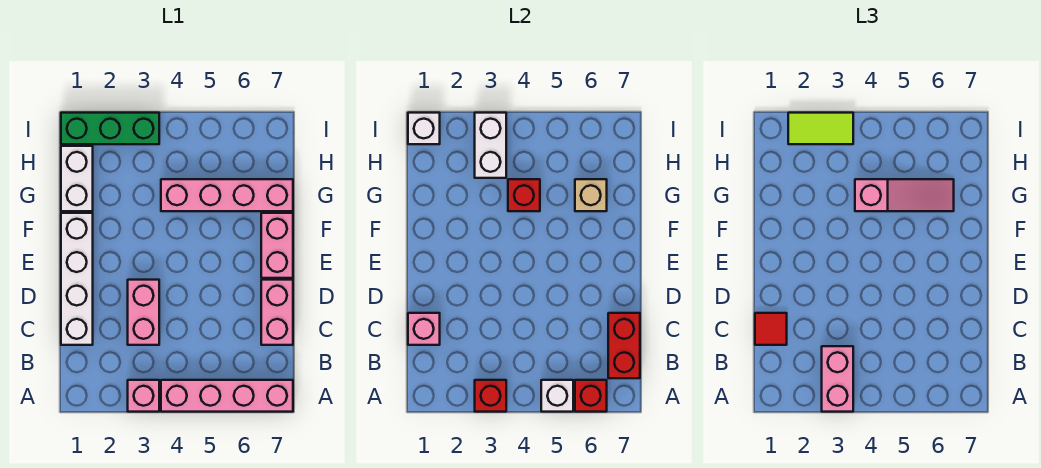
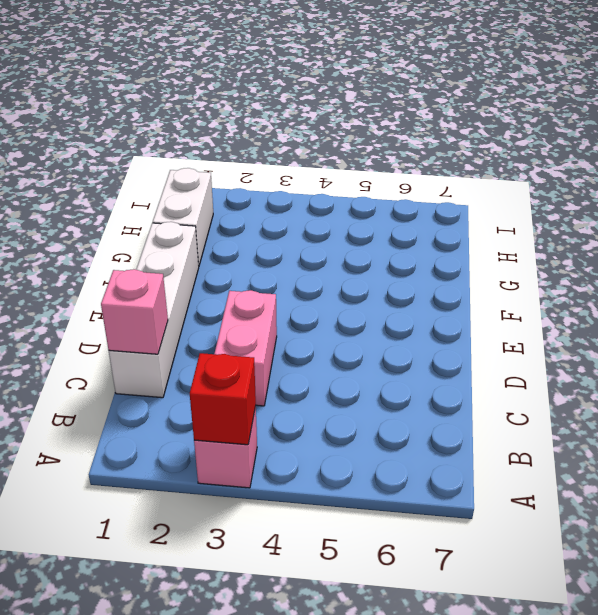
none -> pink brick A4:A7 level 1
none -> pink brick C7:D7 level 1
none -> pink brick E7:F7 level 1

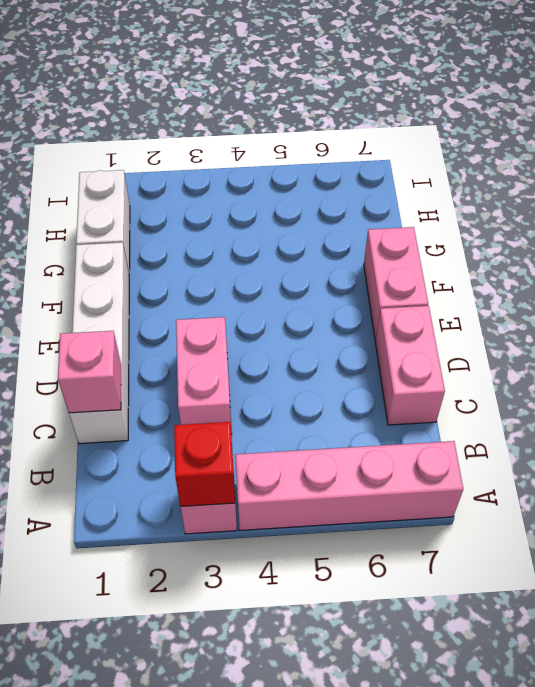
none -> pink brick G4:G7 level 1
none -> green brick I1:I3 level 1
none -> white brick A5 level 2

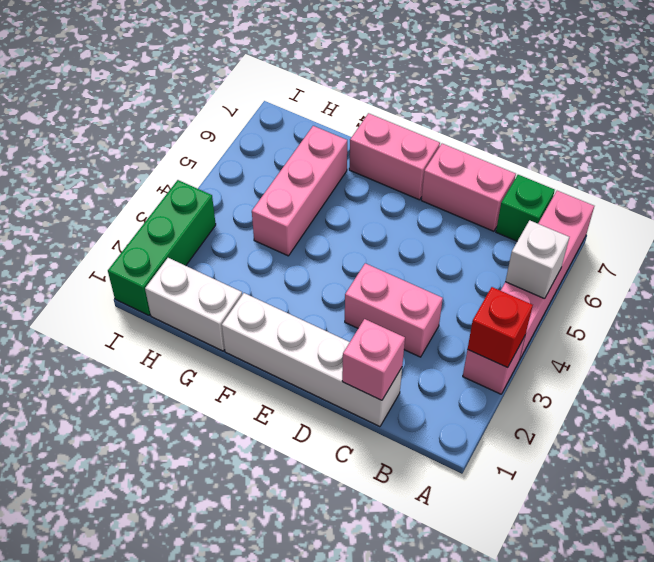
green brick B7 level 1 -> none
pink brick G4:G6 level 1 -> pink brick G4:G7 level 1
none -> red brick A6 level 2
none -> red brick B7:C7 level 2
none -> red brick G4 level 2

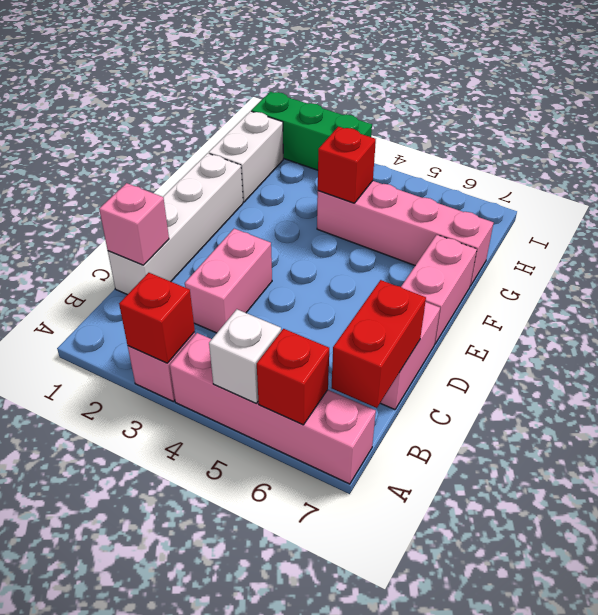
none -> tan brick G6 level 2
none -> white brick H3:I3 level 2
none -> white brick I1 level 2

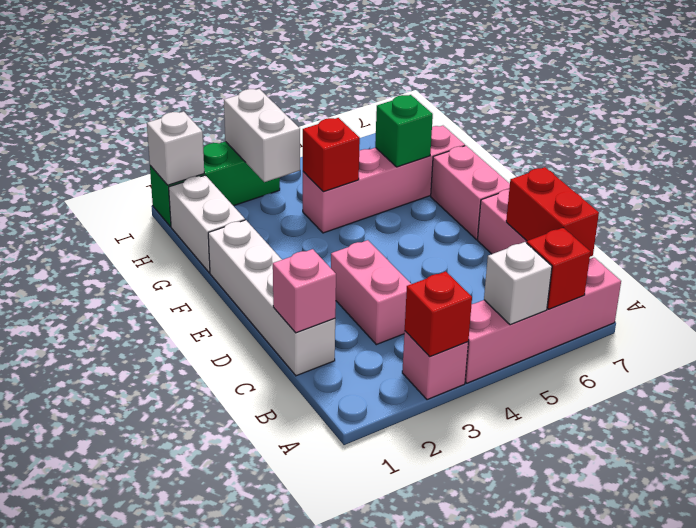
green brick G6 level 2 -> tan brick G6 level 2
none -> pink brick A3:B3 level 3
none -> red tile C1 level 3
none -> pink slope G4:G6 level 3 top 4

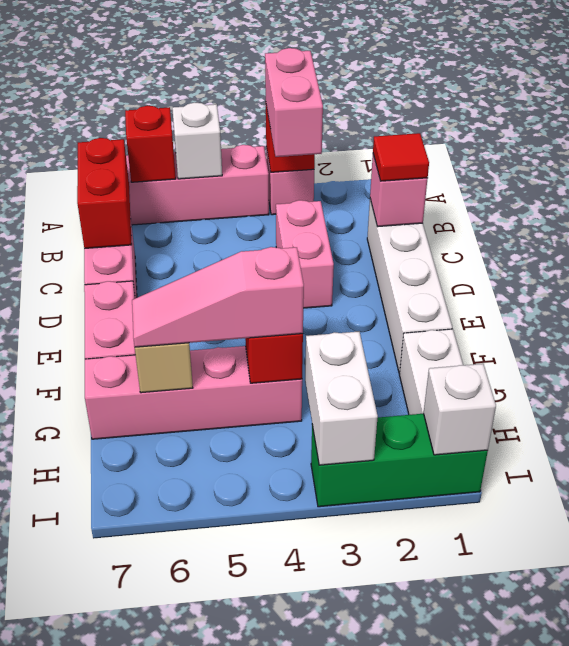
none -> lime tile I2:I3 level 3

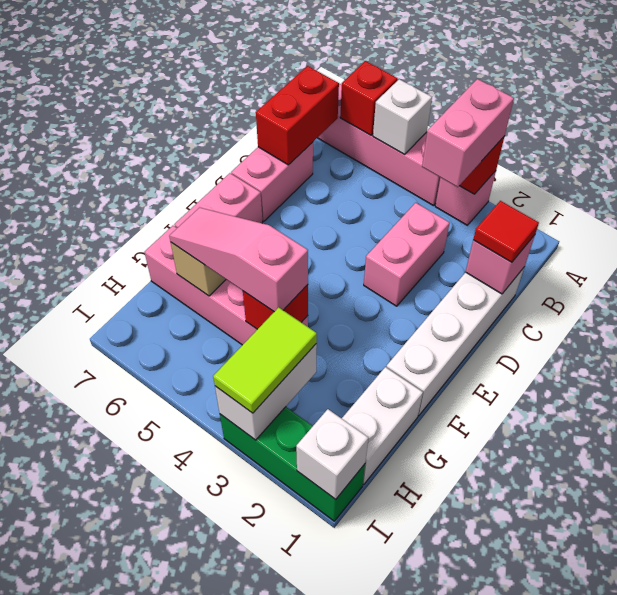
lime tile H3:I3 level 3 -> lime tile I2:I3 level 3

